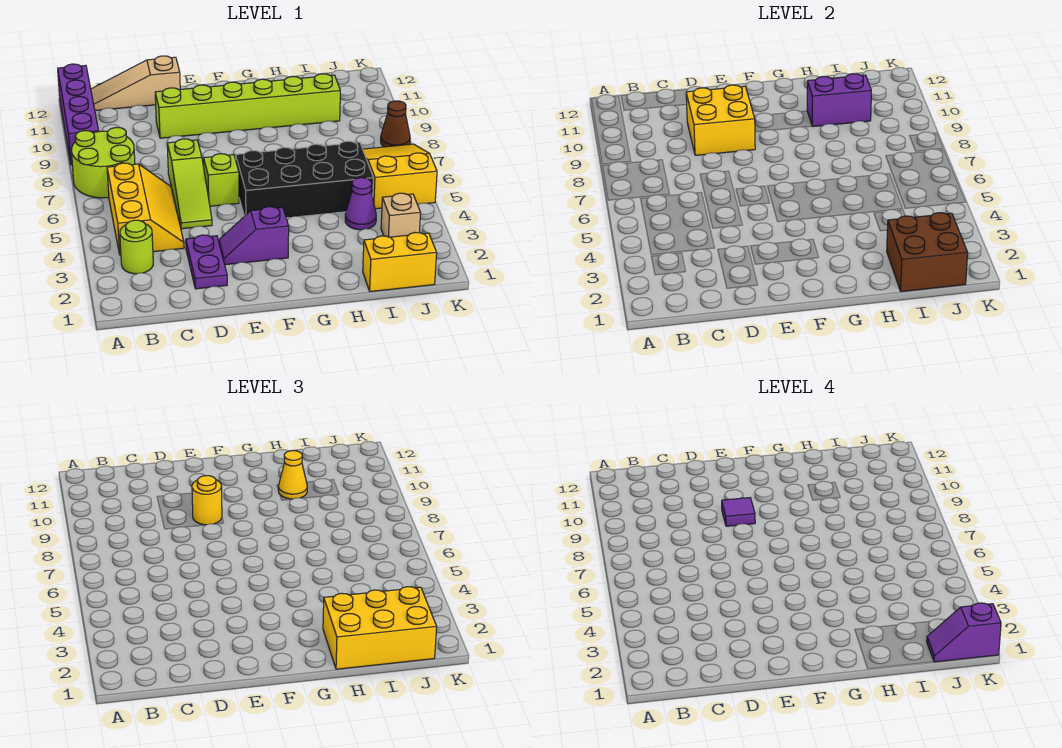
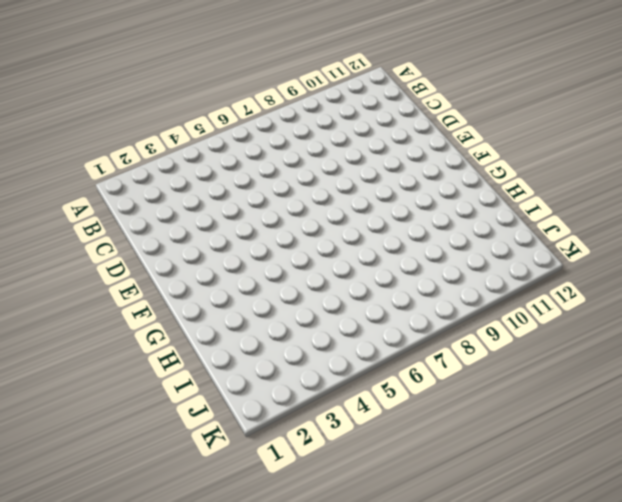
none -> lime round brick A7:B8 level 1
none -> purple brick A9:A12 level 1
none -> lime round brick B3 level 1

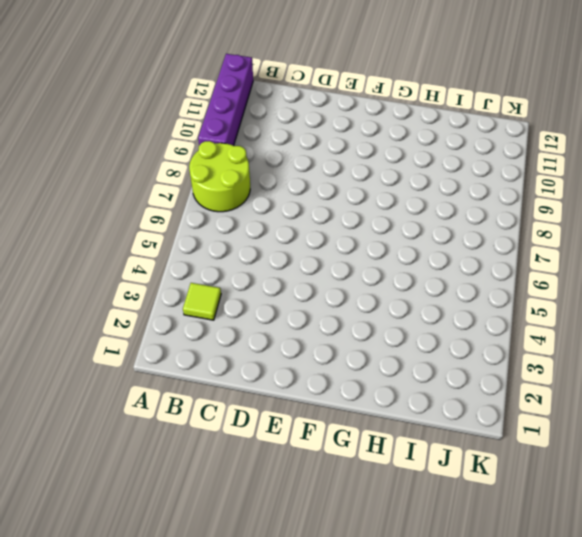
lime tile B3 level 1 -> lime round brick B3 level 1
none -> yellow slope B4:C6 level 1 top B
none -> tan slope B12:D12 level 1 top D
none -> purple plate D2:D3 level 1

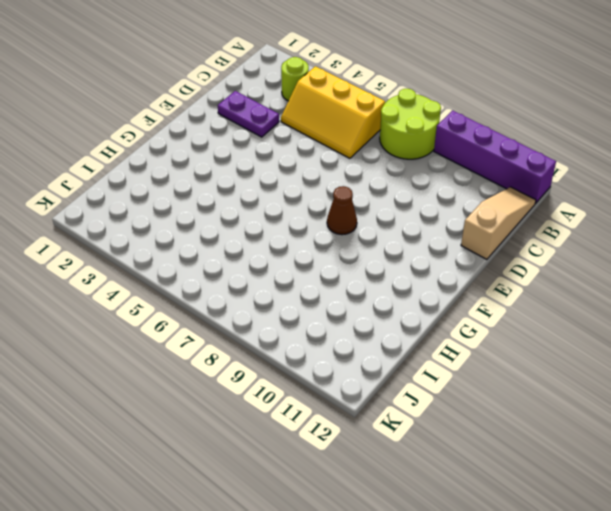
brown cone F8 level 1 -> brown cone K8 level 1
none -> lime slope D5:D7 level 1 top 7
none -> lime brick D10:I10 level 1
none -> purple slope E3:F3 level 1 top F

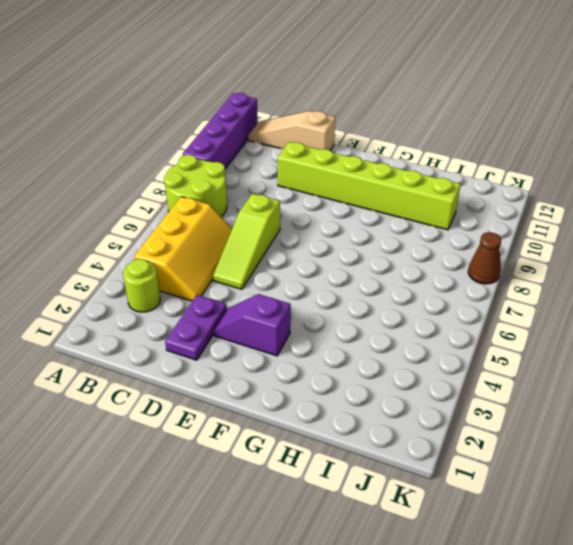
none -> lime brick E6 level 1
none -> black brick F5:I6 level 1
none -> yellow brick I1:J1 level 1

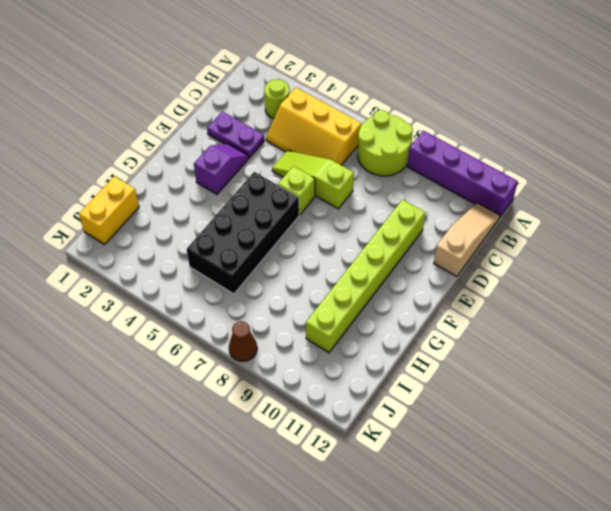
none -> purple cone I4 level 1
none -> tan brick J3 level 1
none -> yellow slope J5:K7 level 1 top 5

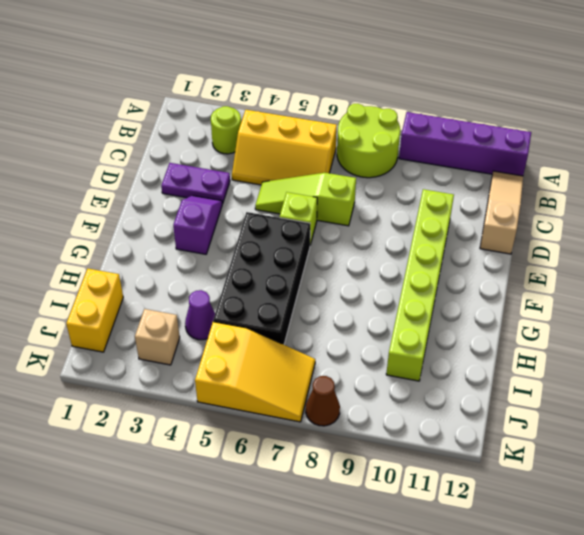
none -> yellow brick D9:E10 level 2
none -> purple brick H10:I10 level 2
none -> brown brick I1:J2 level 2

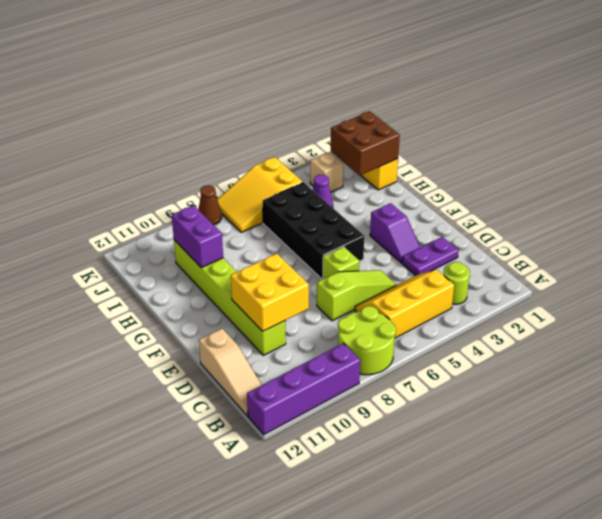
none -> yellow round brick E9 level 3
none -> yellow brick H1:J2 level 3
none -> yellow cone H10 level 3

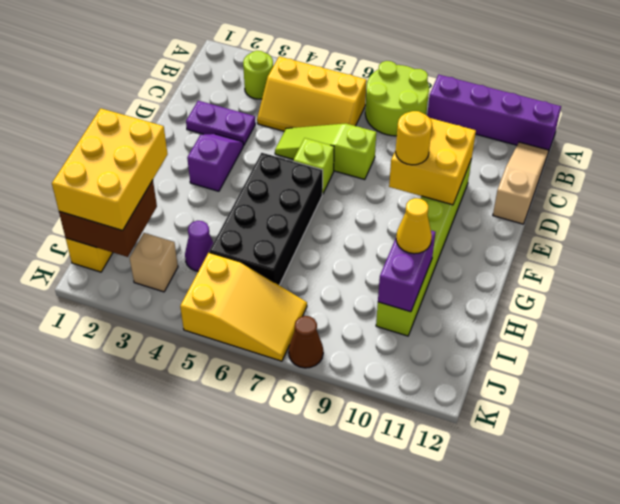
none -> purple tile E9 level 4
none -> purple slope J1:K1 level 4 top K

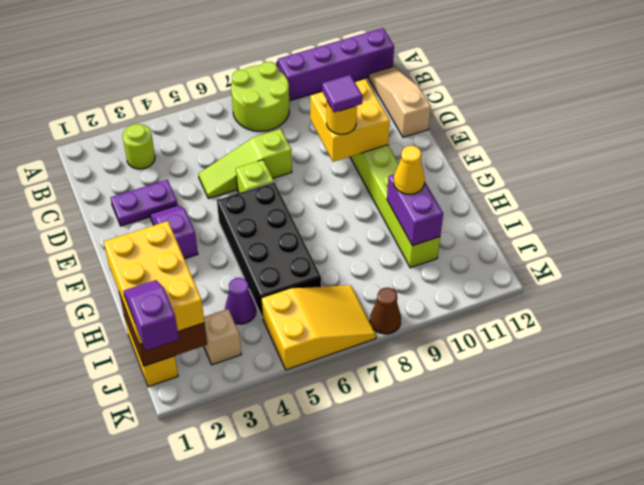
none -> yellow slope B4:C6 level 1 top B

